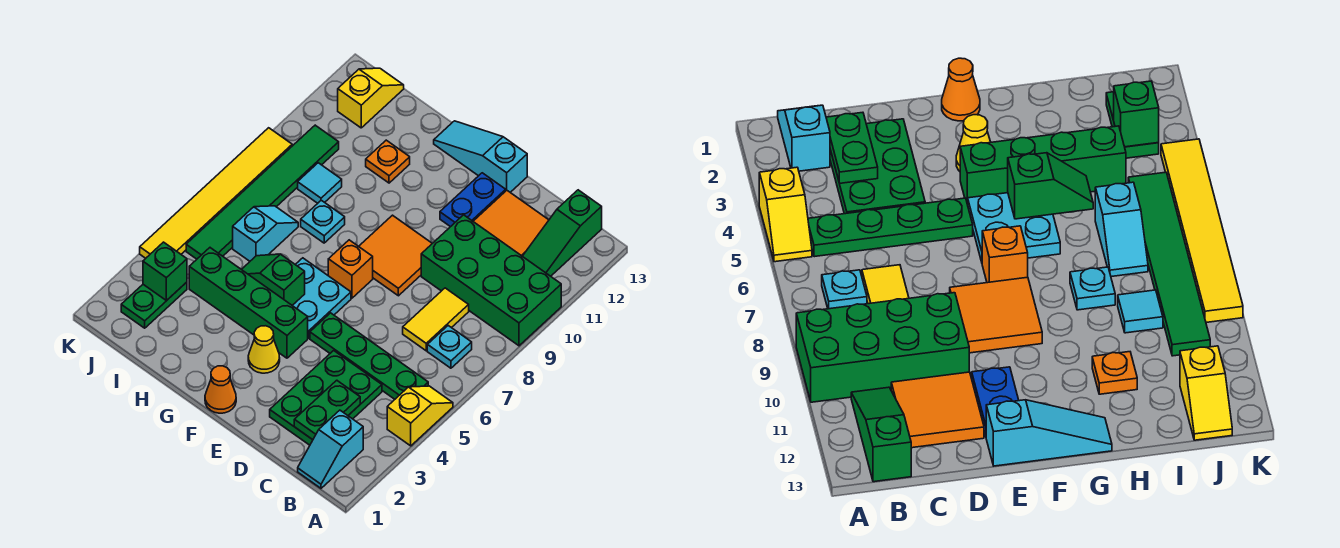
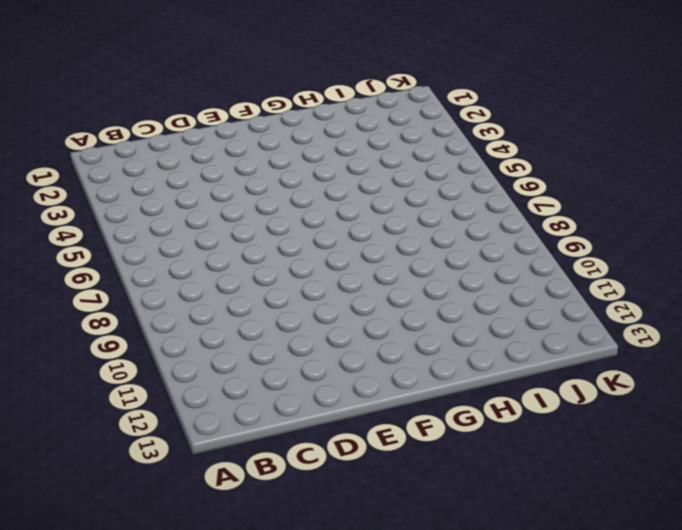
none -> yellow slope A4:A5 level 1 top 4
none -> green brick A9:D10 level 1
none -> cyan slope B1:B2 level 1 top 2

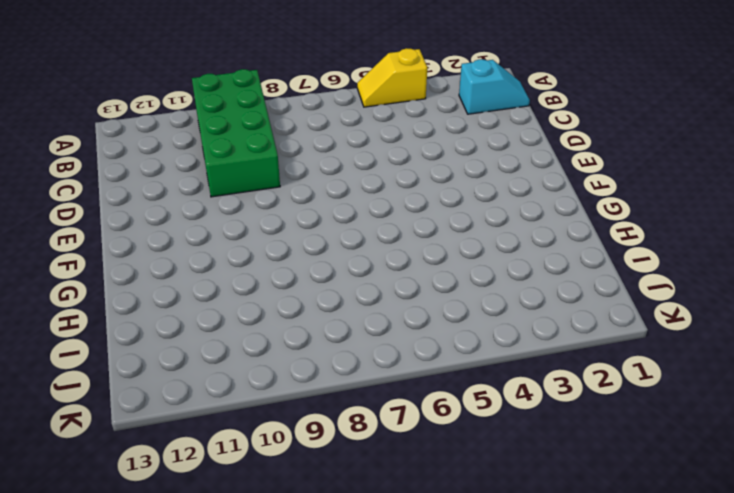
none -> green plate B5:E5 level 1
none -> cyan plate B7 level 1
none -> green slope B11:B13 level 1 top 13

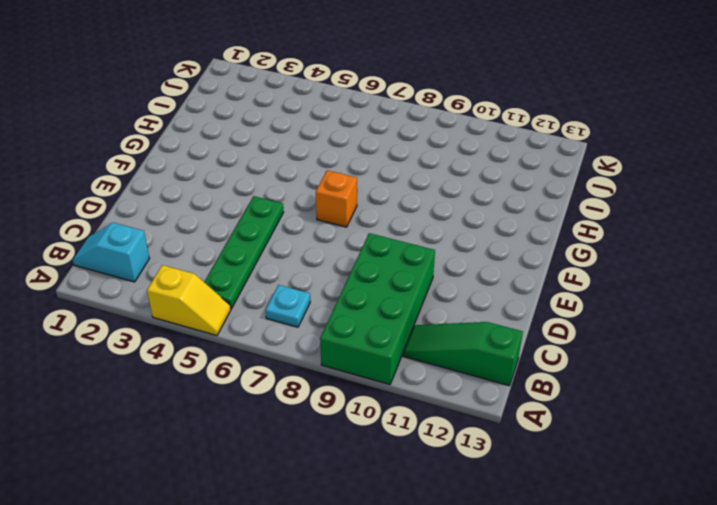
none -> green plate C2:D4 level 1
none -> yellow tile C7:C8 level 1
none -> orange tile C11:D12 level 1

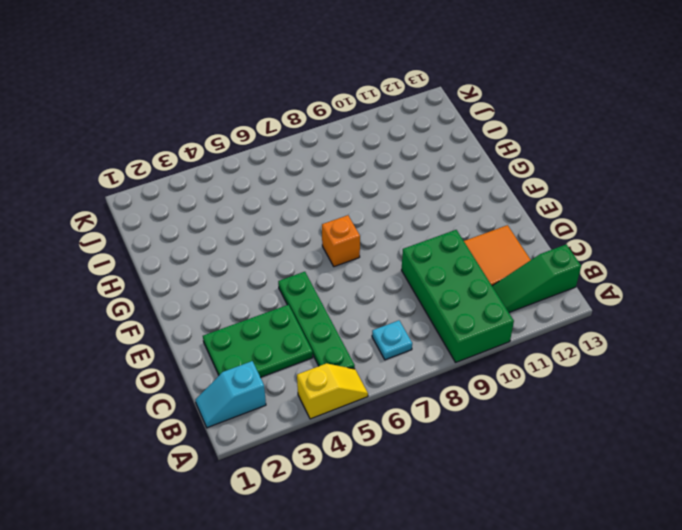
none -> yellow tile C7:C8 level 1
none -> orange tile E8:F9 level 1
none -> blue plate E11:E12 level 1

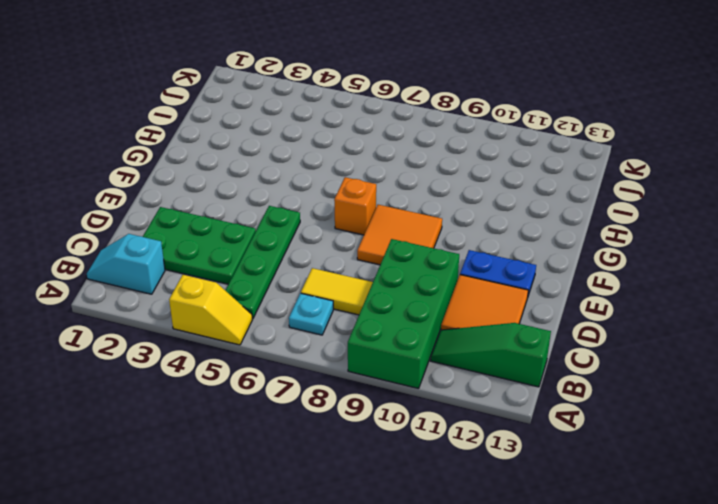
none -> cyan slope E13:G13 level 1 top E
none -> orange cone F1 level 1
none -> yellow cone F3 level 1

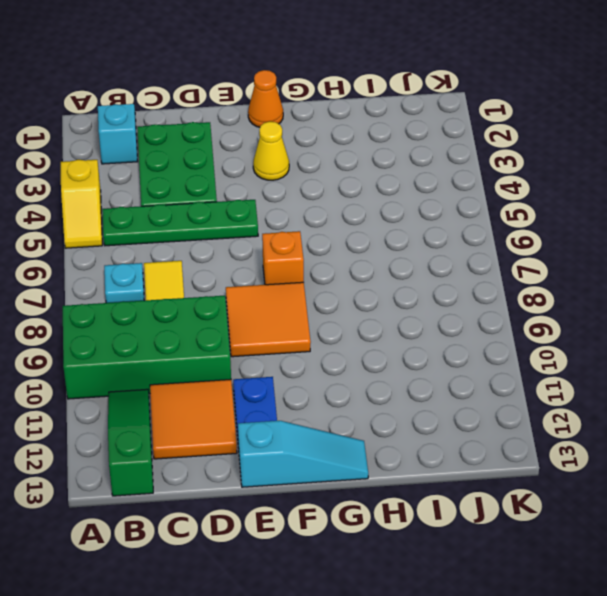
none -> green brick F4:I4 level 1
none -> cyan plate F5:G6 level 1
none -> cyan plate H8 level 1

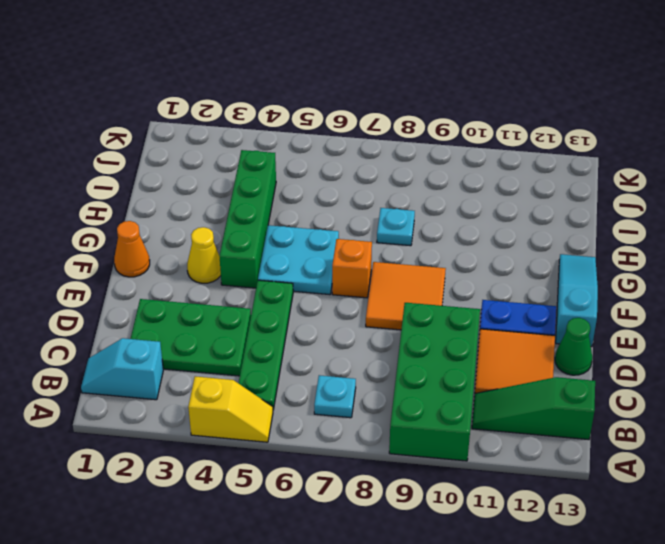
green cone D13 level 1 -> none
none -> yellow tile C7:C8 level 1
none -> orange plate H11 level 1
none -> cyan slope I6:I7 level 1 top 6

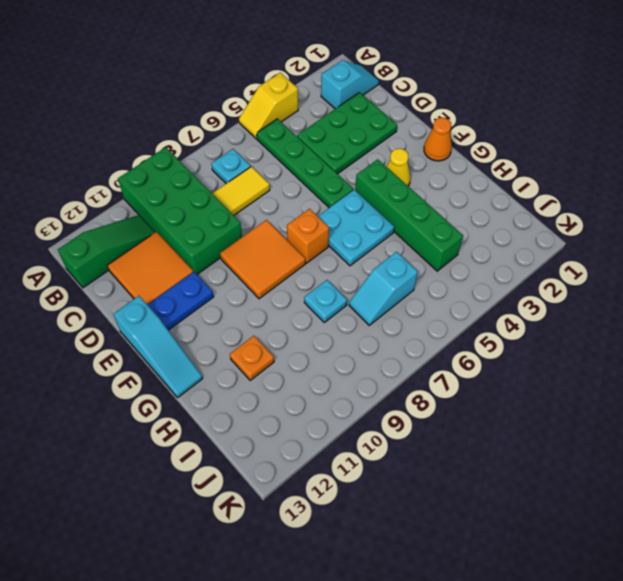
none -> cyan tile I9 level 1
none -> green plate J2:J3 level 1
none -> green tile J5:J10 level 1

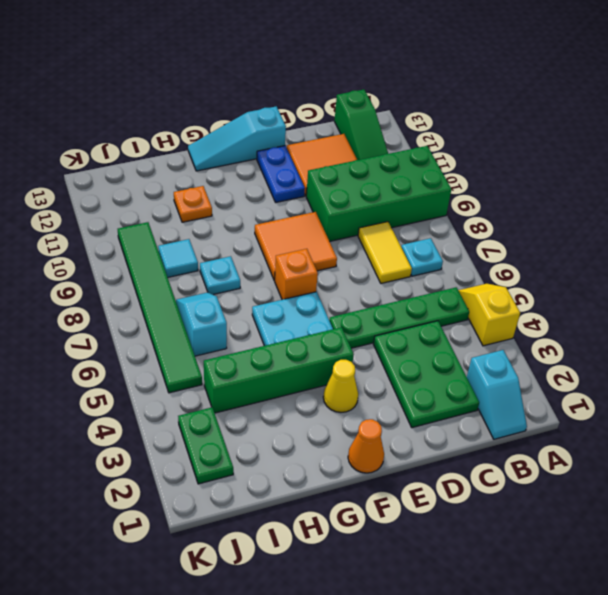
none -> yellow slope J12:J13 level 1 top 12
none -> yellow tile K4:K9 level 1
none -> green plate C2:C3 level 2

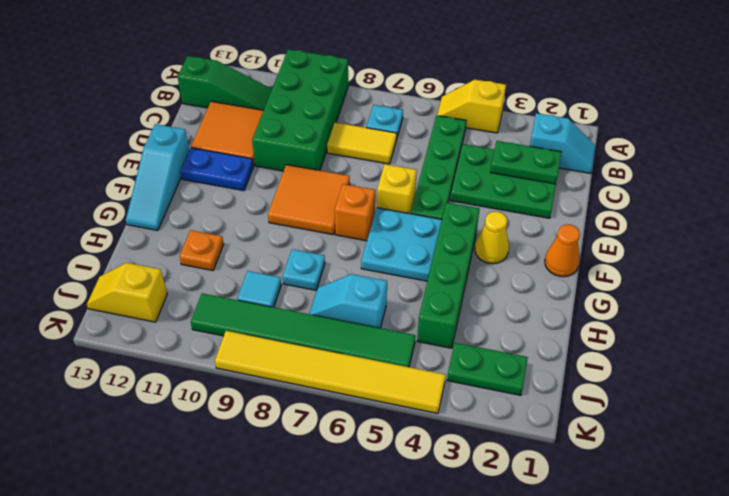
yellow brick E6 level 1 -> none
none -> green slope G5:H5 level 2 top G
none -> green brick J3 level 2

